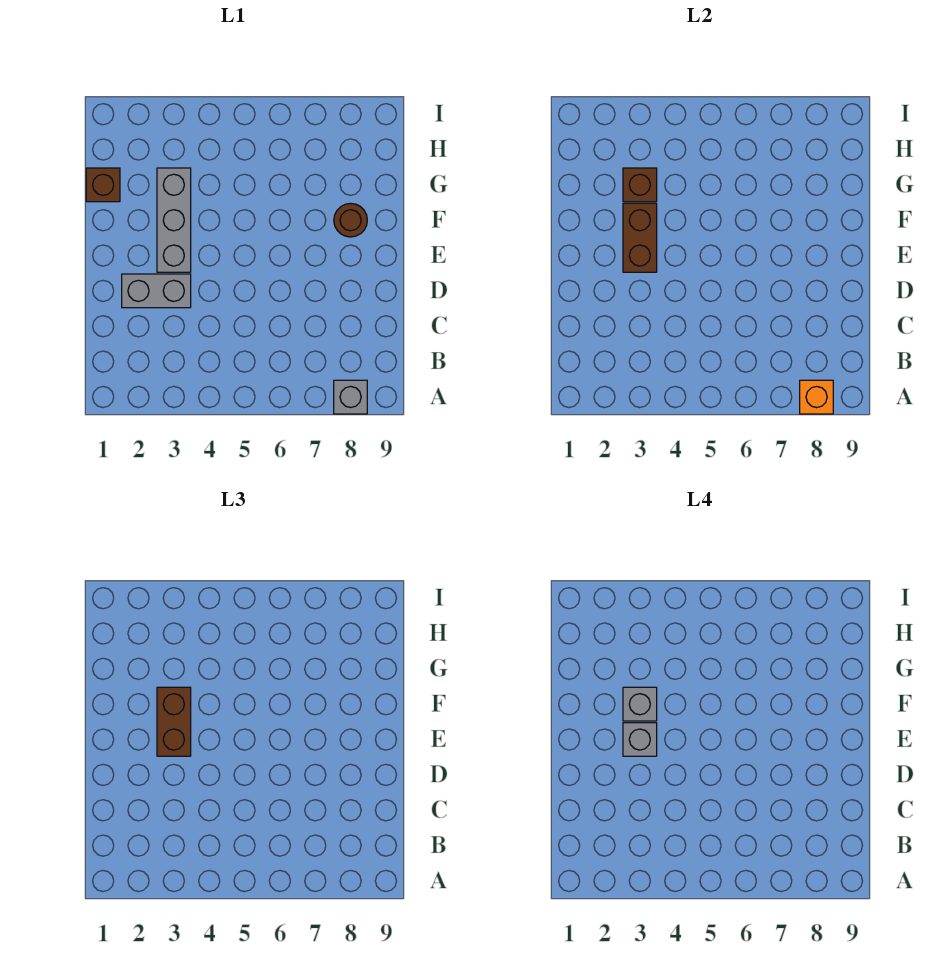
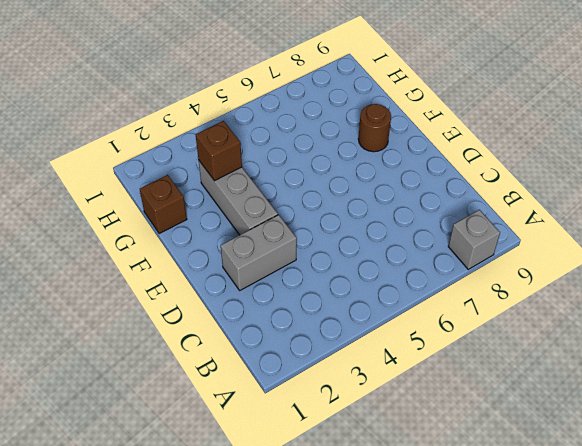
none -> orange brick A8 level 2
none -> brown brick E3:F3 level 2

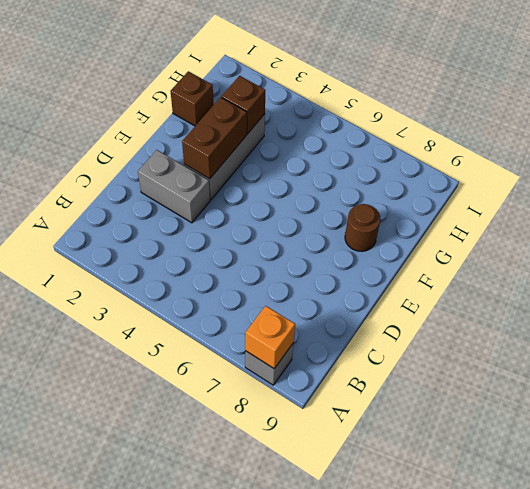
none -> brown brick E3:F3 level 3
none -> grey brick E3 level 4

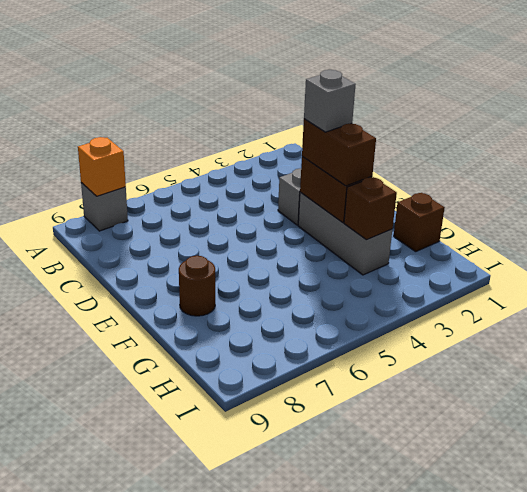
none -> grey brick F3 level 4

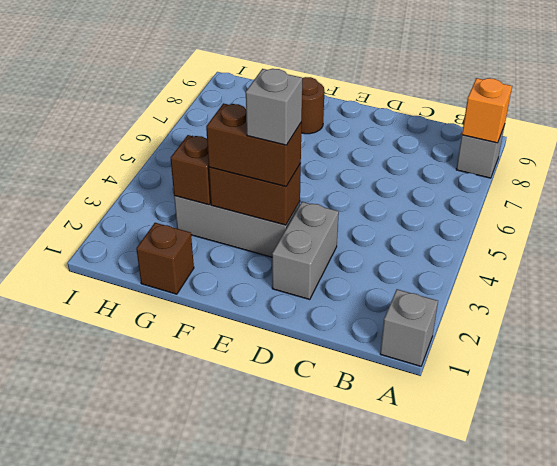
grey brick A1 level 1 -> grey brick F3 level 4

